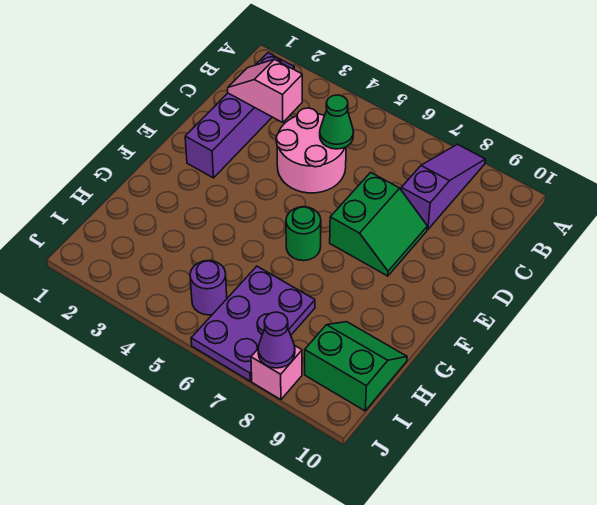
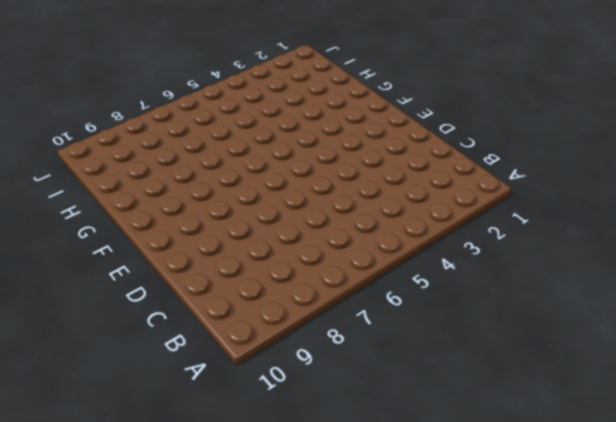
none -> purple slope A8:C8 level 1 top C
none -> purple brick B2:E2 level 1
none -> pink round brick C4:D5 level 1

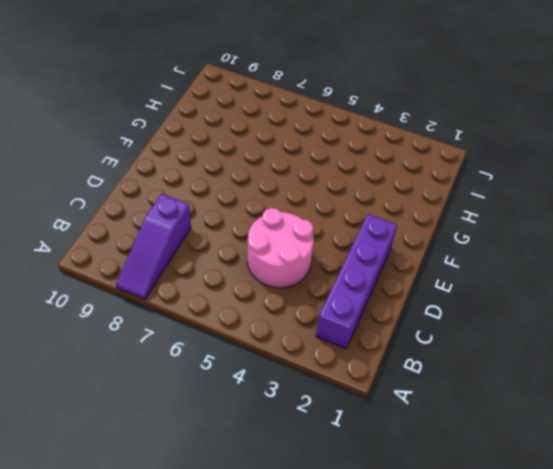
none -> green slope D7:E8 level 1 top 7
none -> green round brick F6 level 1
none -> purple plate H6:J7 level 1

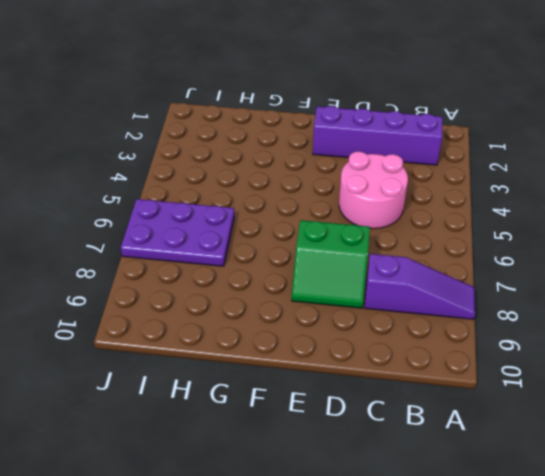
none -> green round brick F6 level 1
none -> green slope H9:I10 level 1 top I
none -> purple round brick I5 level 1

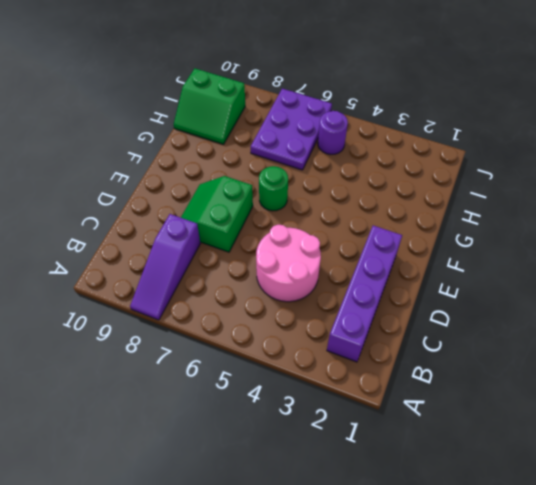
none -> pink brick J8 level 1
none -> pink slope C2:C3 level 2 top 3
none -> green cone C5 level 2

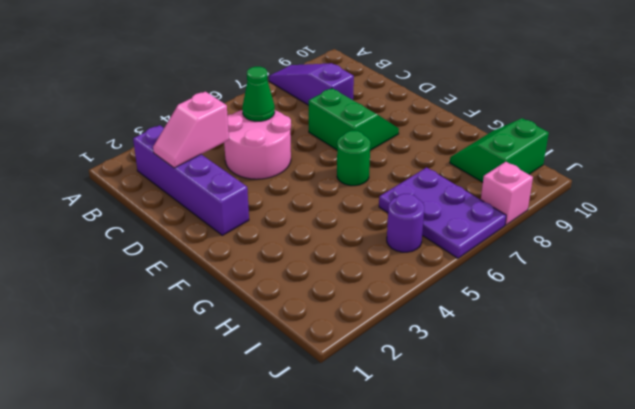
none -> purple cone J8 level 2

